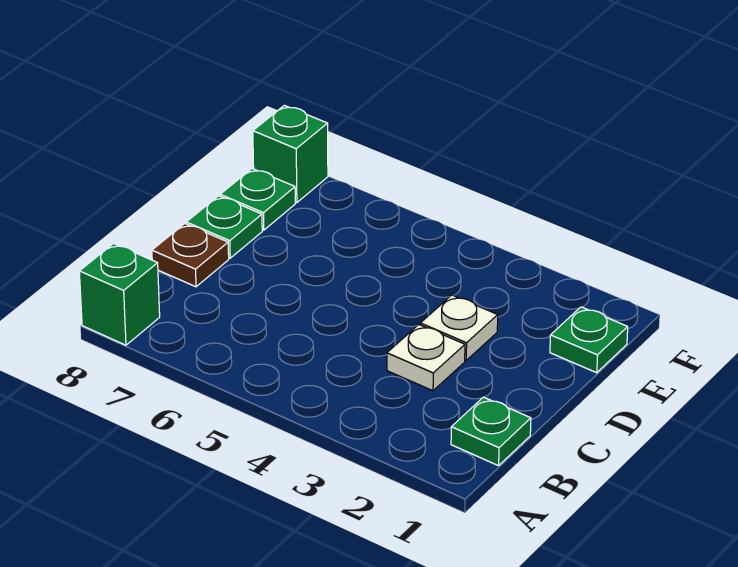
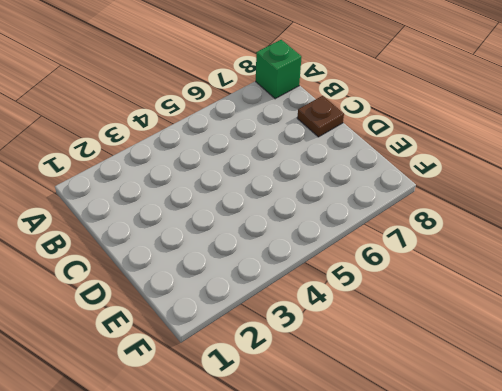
none -> green plate B1 level 1
none -> white plate C3 level 1

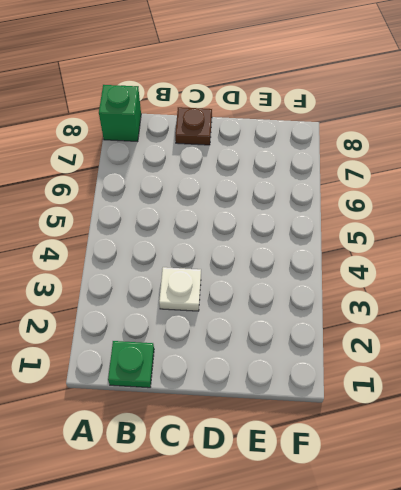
none -> white plate D3 level 1
none -> green plate D8 level 1

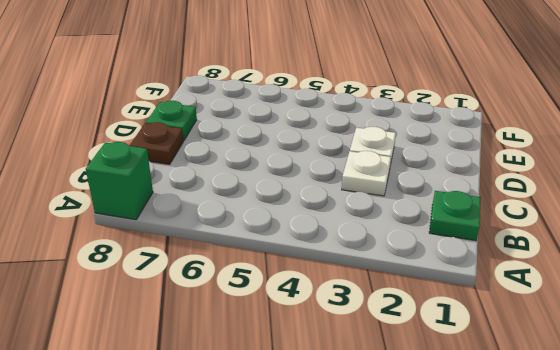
none -> green plate E1 level 1
none -> green plate E8 level 1

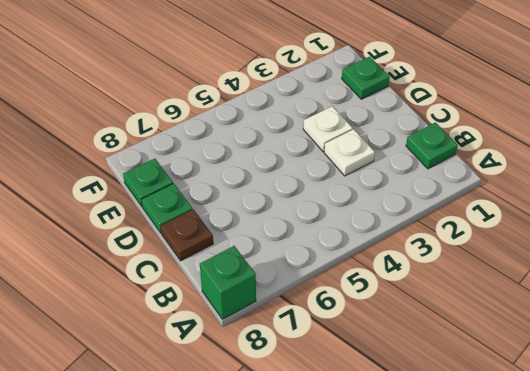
none -> green brick F8 level 1

